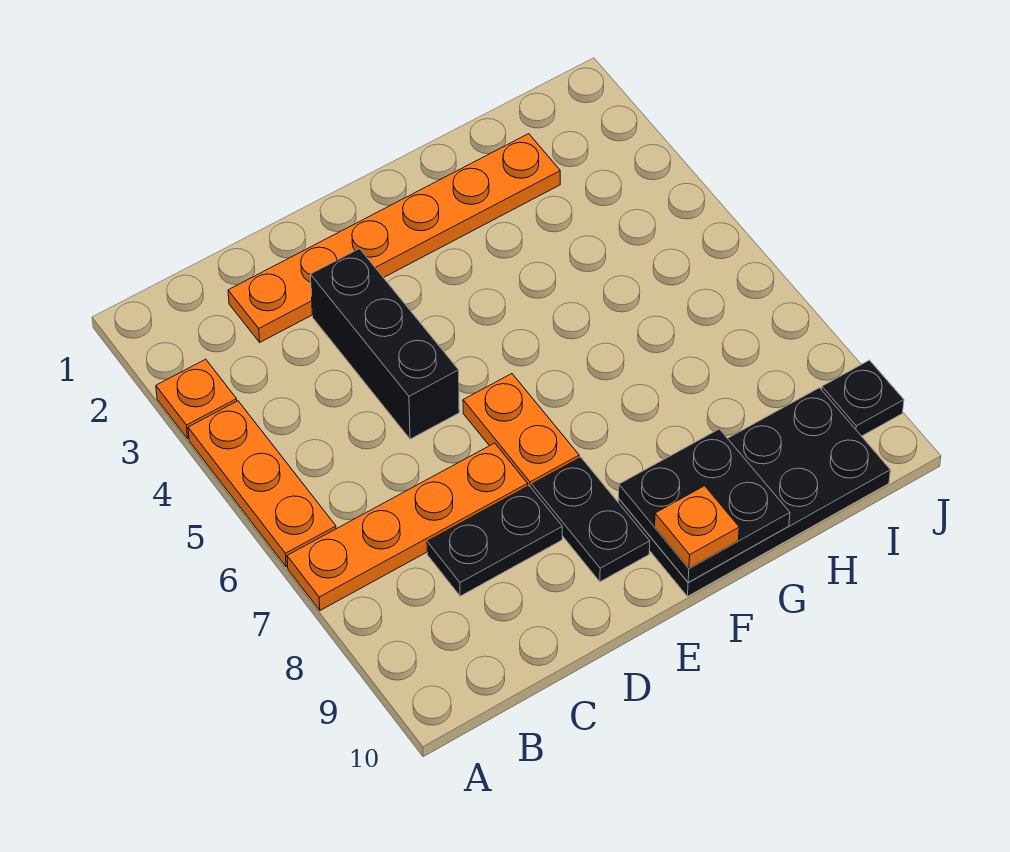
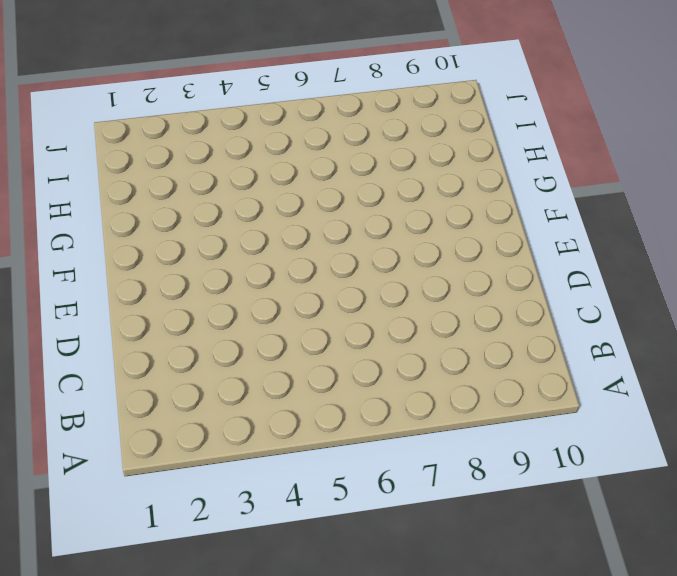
none -> orange plate A3 level 1
none -> orange plate A4:A6 level 1
none -> orange plate A7:D7 level 1

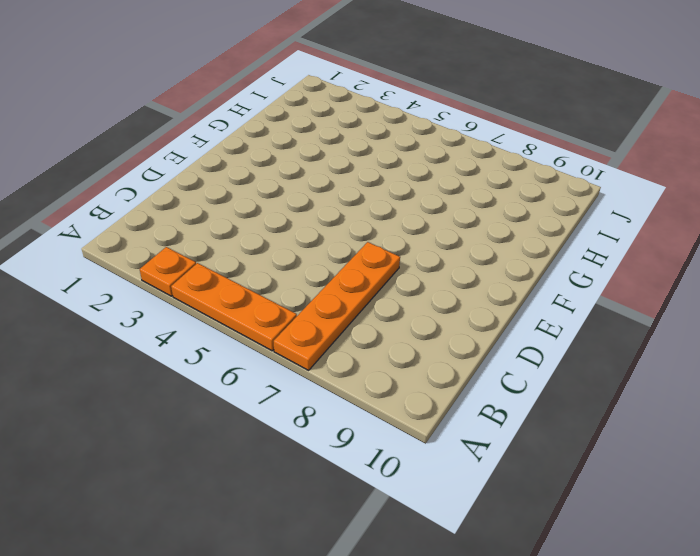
none -> orange plate C2:H2 level 1
none -> black plate C8:D8 level 1
none -> black brick D3:D5 level 1

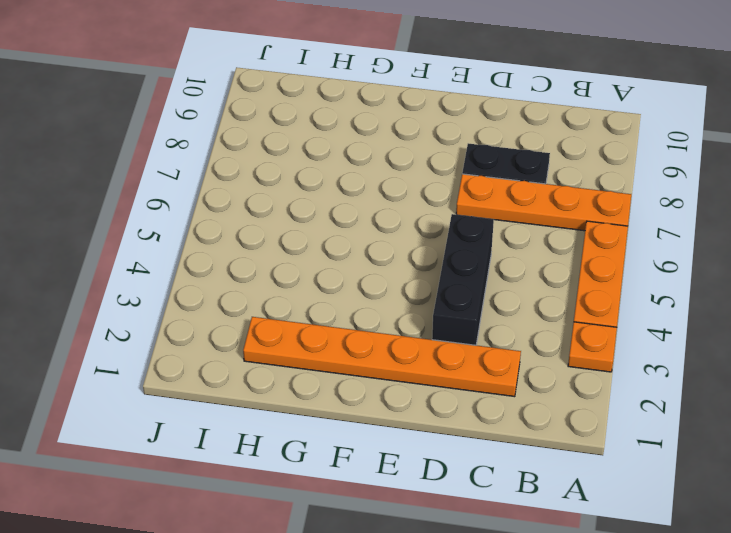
none -> orange plate E6:E7 level 1
none -> black plate E8:E9 level 1
none -> black plate F9:I10 level 1

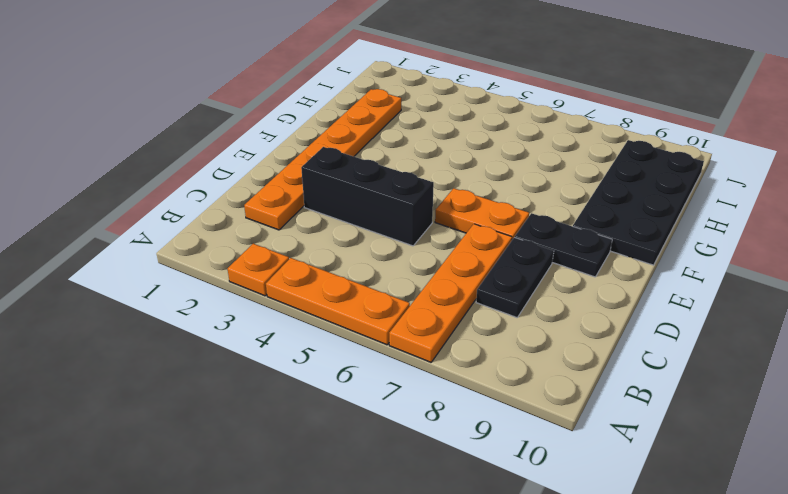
none -> black plate J9 level 1
none -> black plate F9:G10 level 2
none -> orange plate F10 level 3

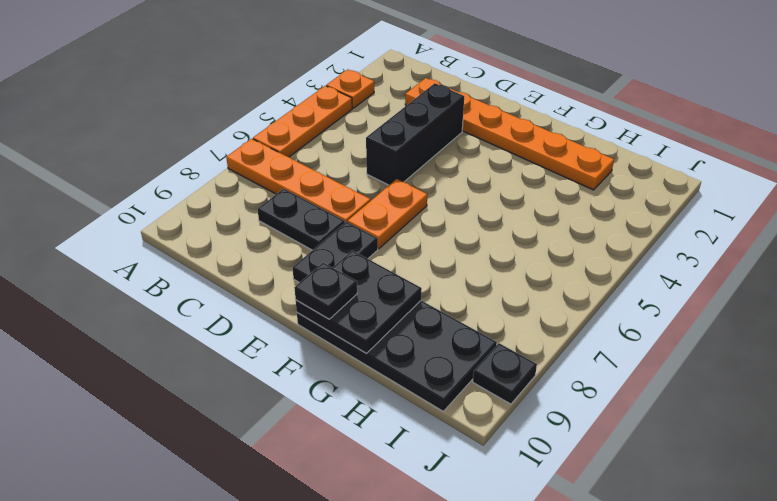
black plate F10 level 3 -> orange plate F10 level 3

